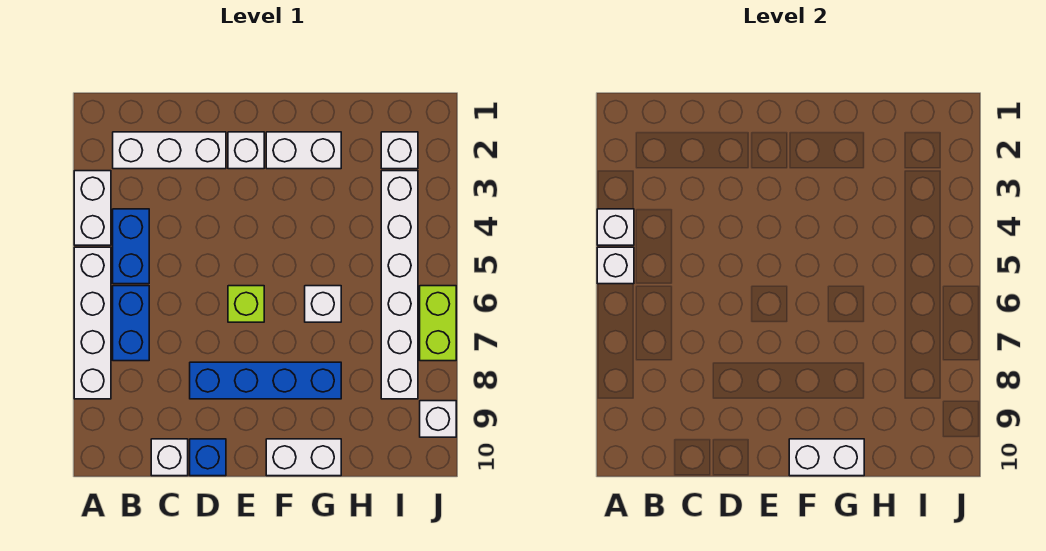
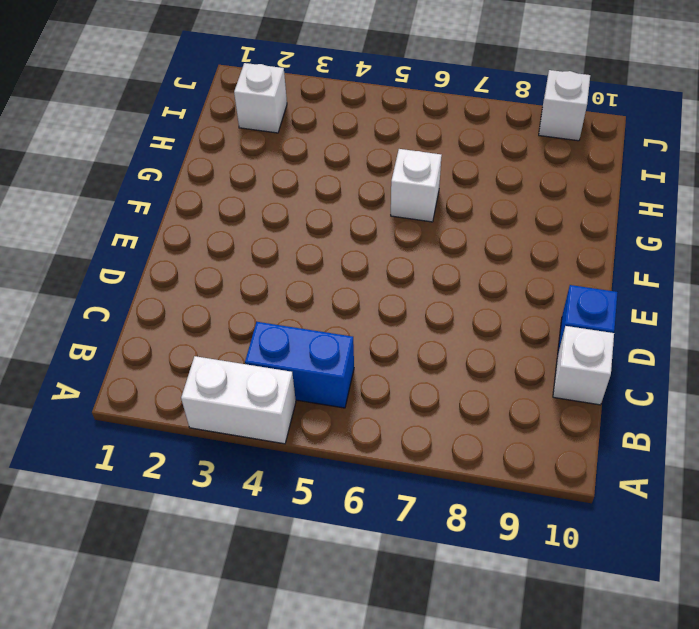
none -> white brick A5:A8 level 1
none -> white brick B2:D2 level 1
none -> blue brick B6:B7 level 1

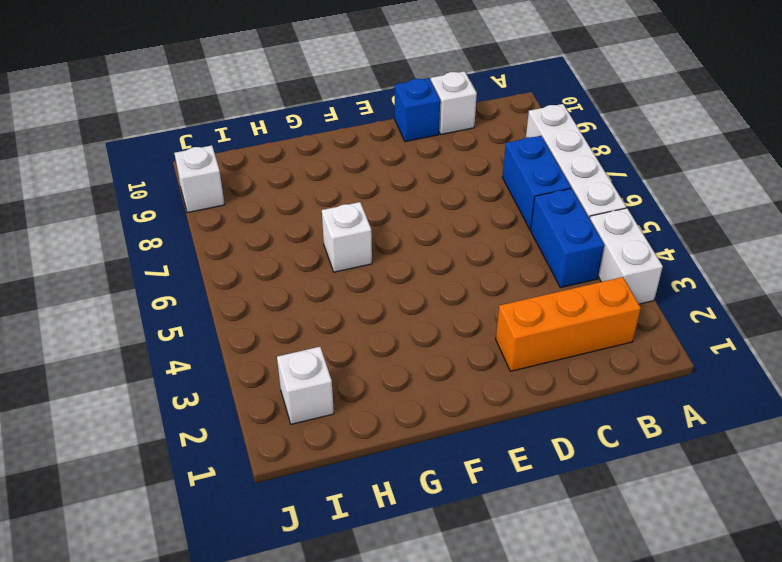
orange brick B2:D2 level 1 -> white brick B2:D2 level 1
none -> blue brick D8:G8 level 1
none -> white brick E2 level 1
none -> lime brick E6 level 1

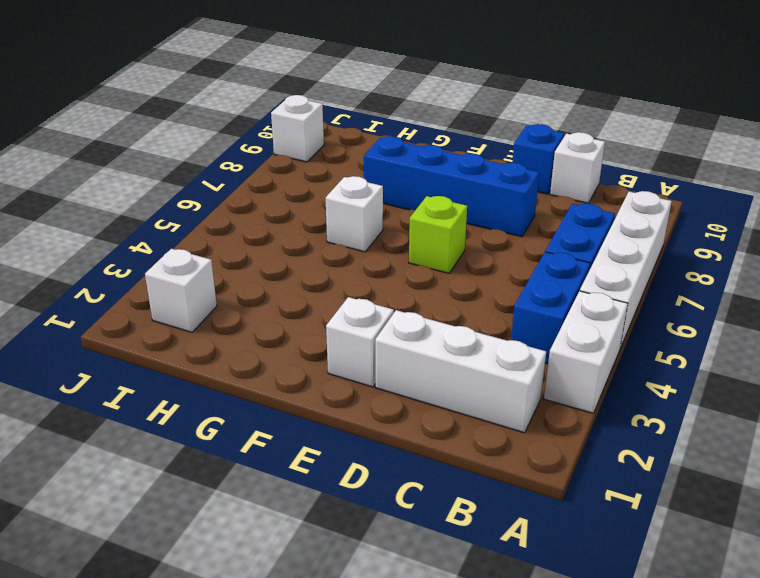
none -> white brick F2:G2 level 1
none -> white brick F10:G10 level 1
none -> white brick I3:I8 level 1

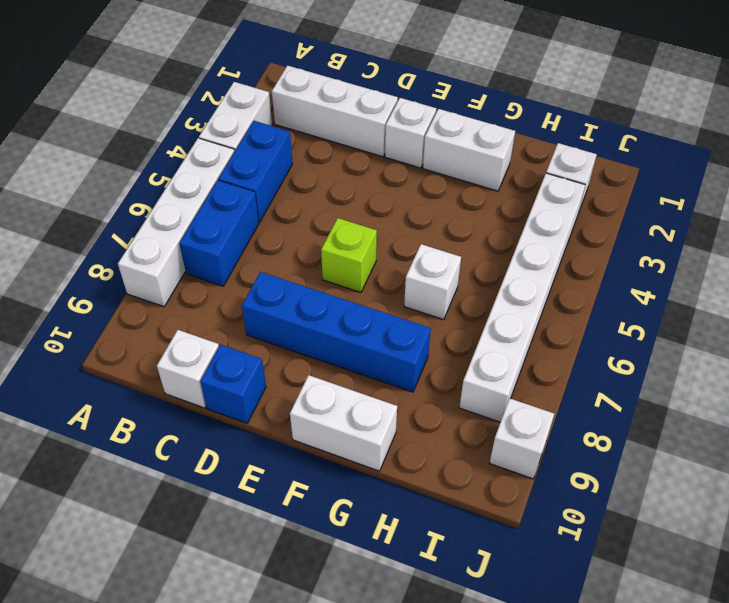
none -> lime brick J6:J7 level 1
none -> white brick A4 level 2
none -> white brick A5 level 2

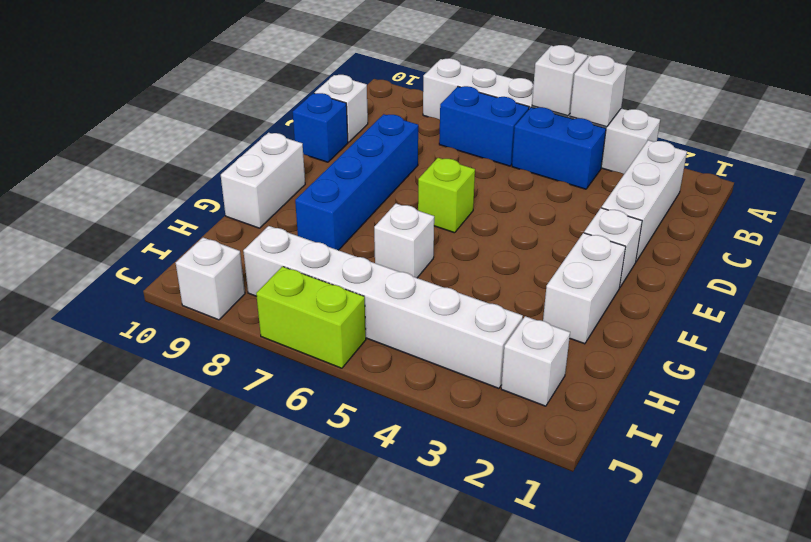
none -> white brick F10:G10 level 2

